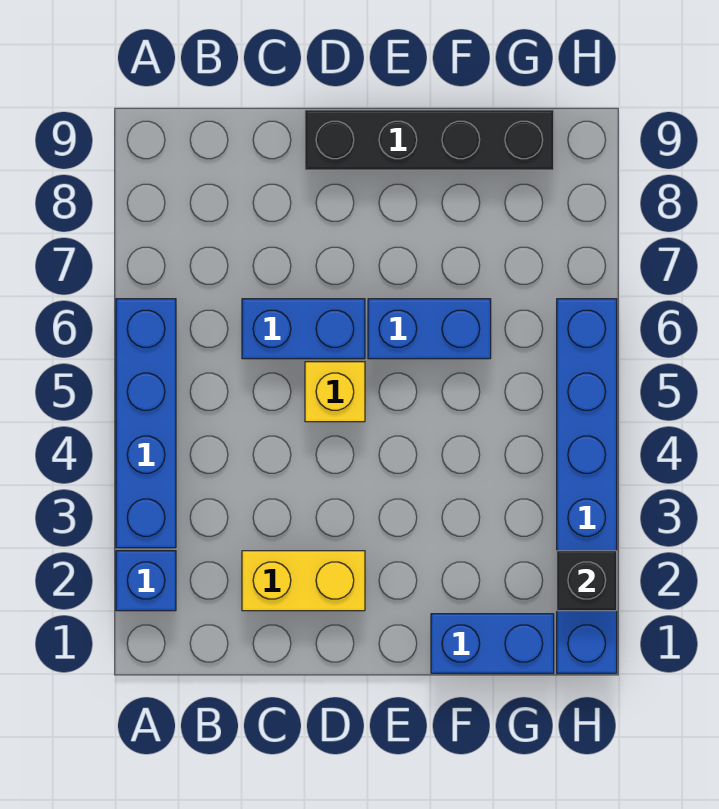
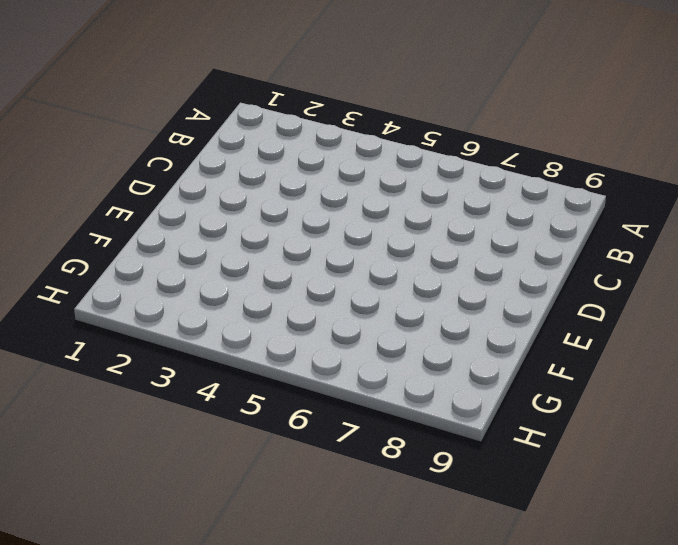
none -> blue brick A2 level 1
none -> blue brick A3:A6 level 1

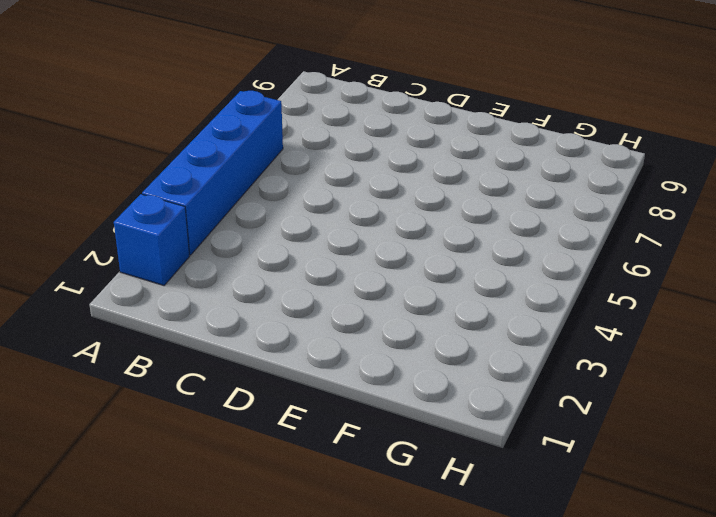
none -> yellow brick C2:D2 level 1
none -> blue brick C6:D6 level 1

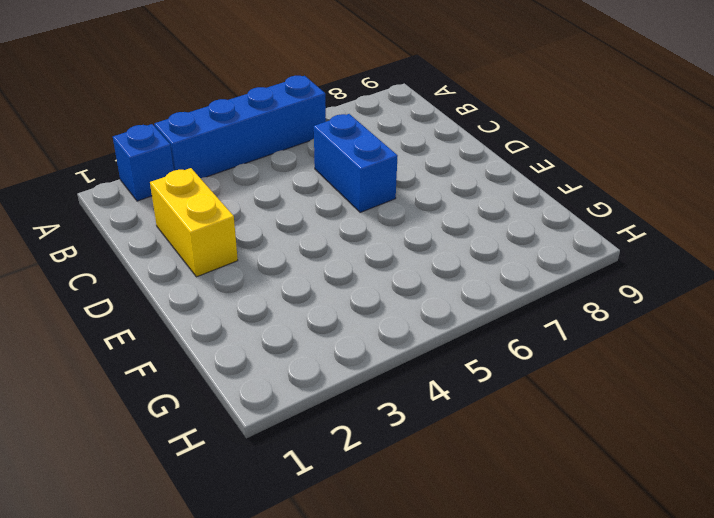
none -> yellow brick D5 level 1
none -> black brick D9:G9 level 1

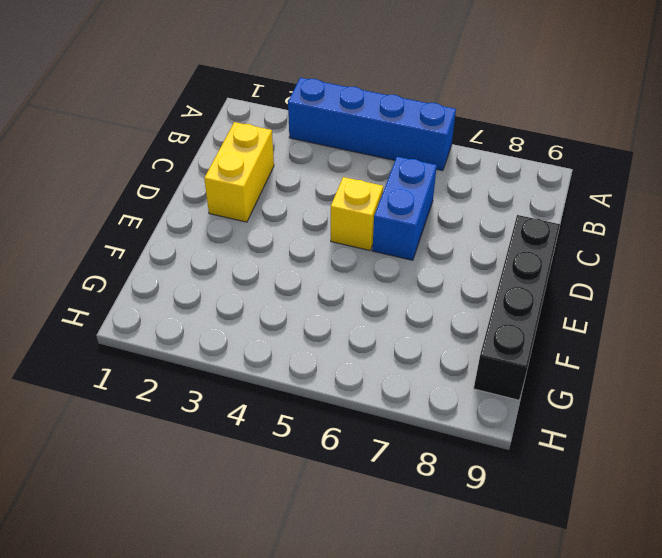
none -> blue brick A2 level 1
none -> blue brick E6:F6 level 1

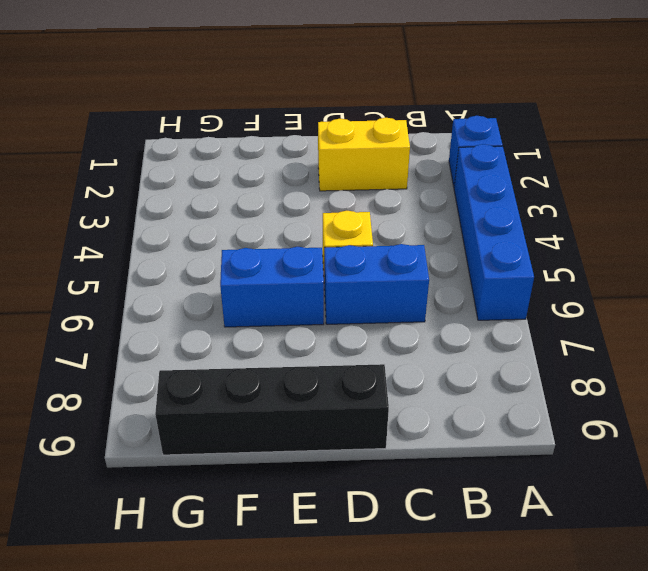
none -> blue brick F1:G1 level 1
none -> blue brick H1:H6 level 1

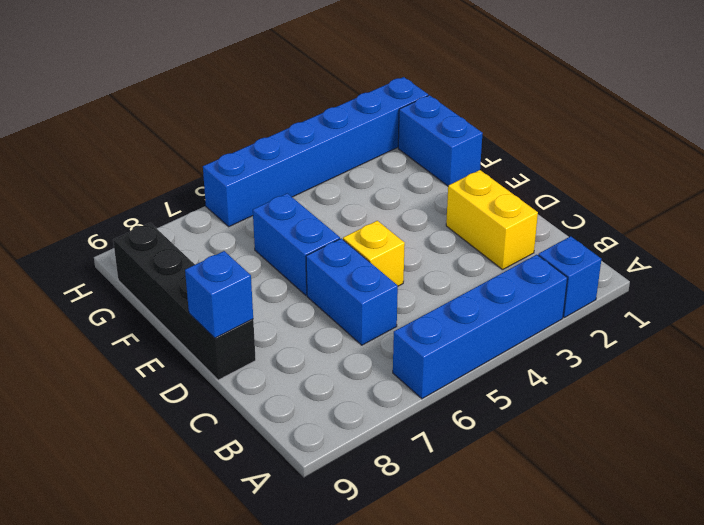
blue brick D9 level 2 -> none
none -> black brick H2 level 2

